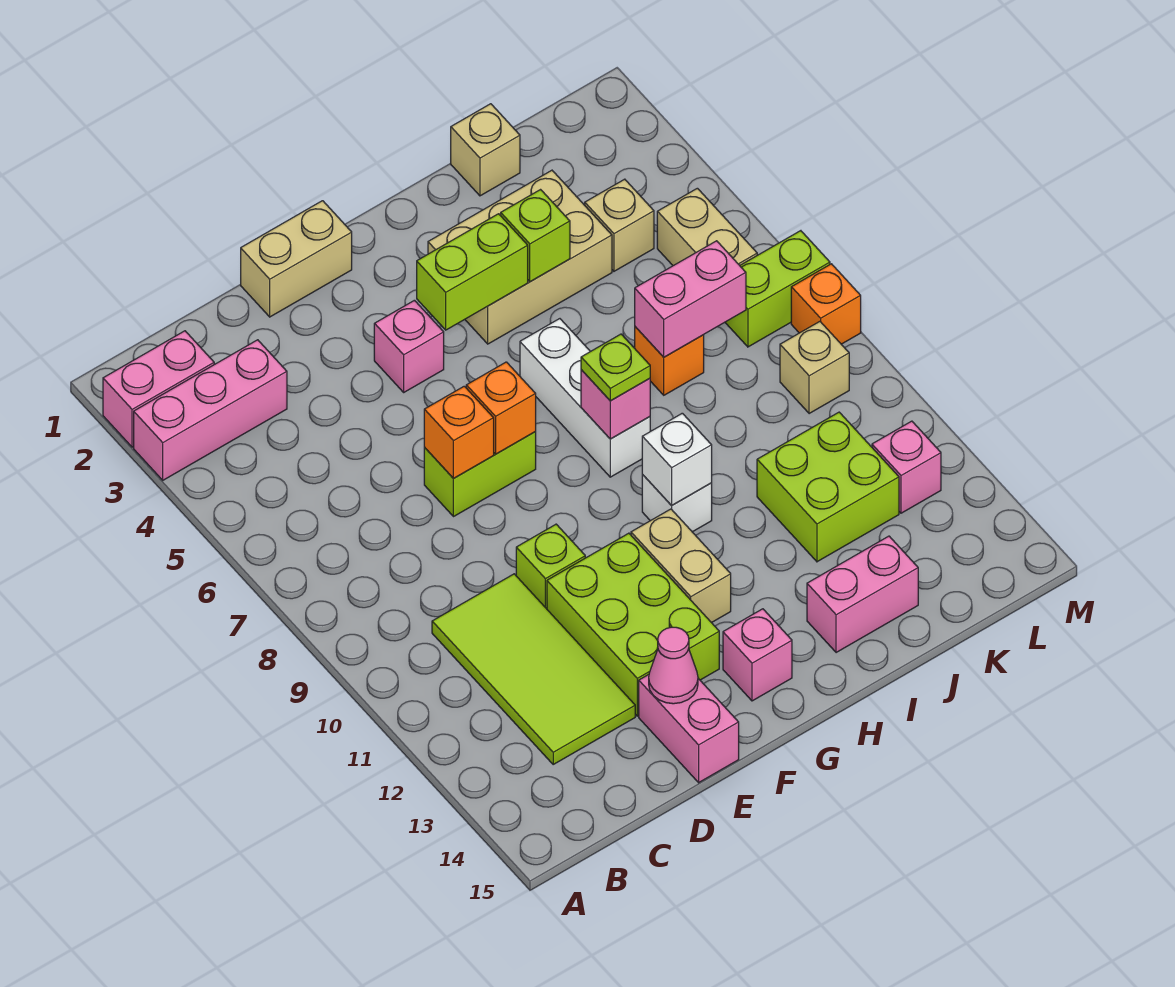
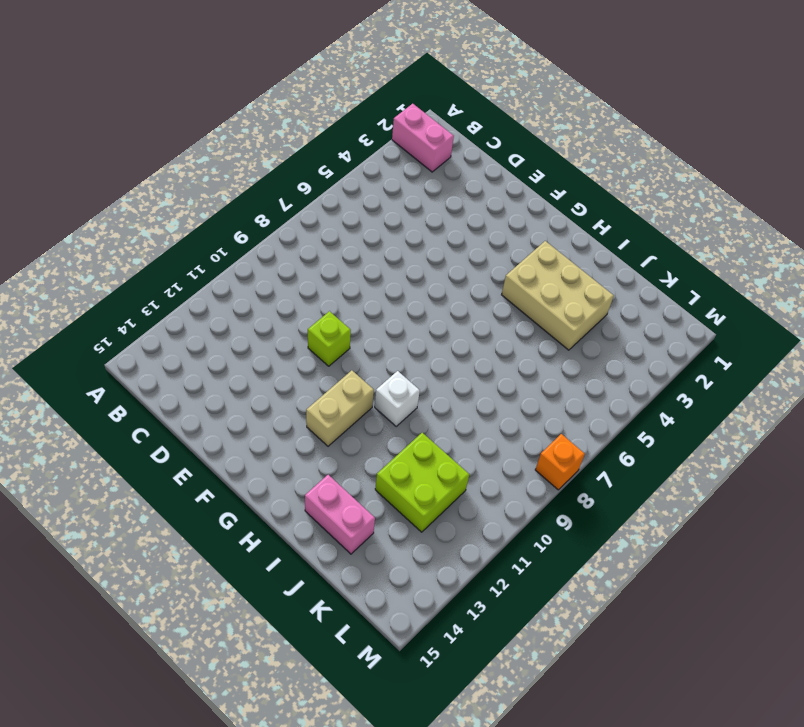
none -> pink brick A3:C3 level 1
none -> lime tile C10:D13 level 1
none -> tan brick E1:F1 level 1
none -> lime brick E7:F7 level 1

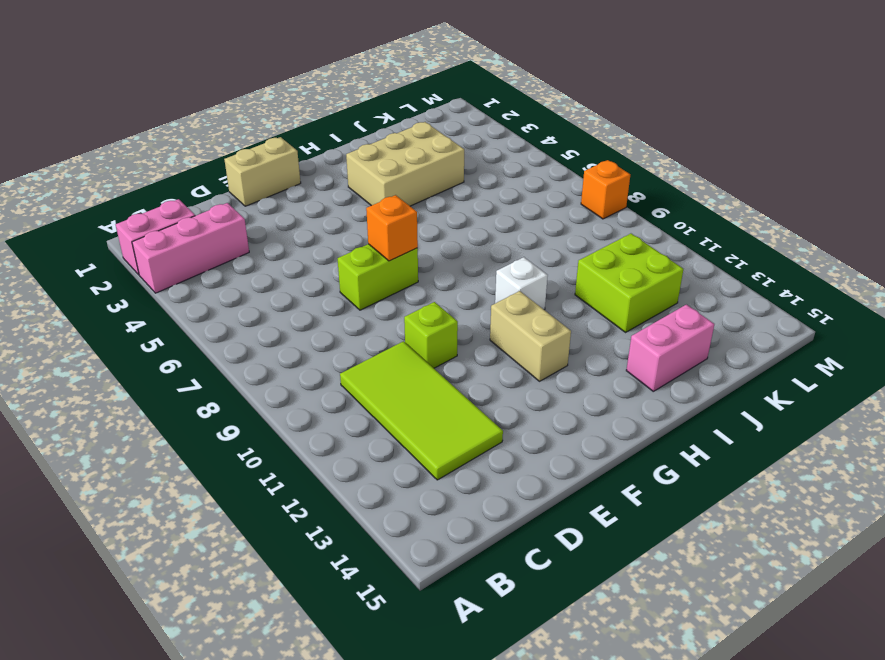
none -> lime brick E11:F13 level 1
none -> pink brick E14:E15 level 1
none -> pink brick F4 level 1
none -> pink brick G14 level 1

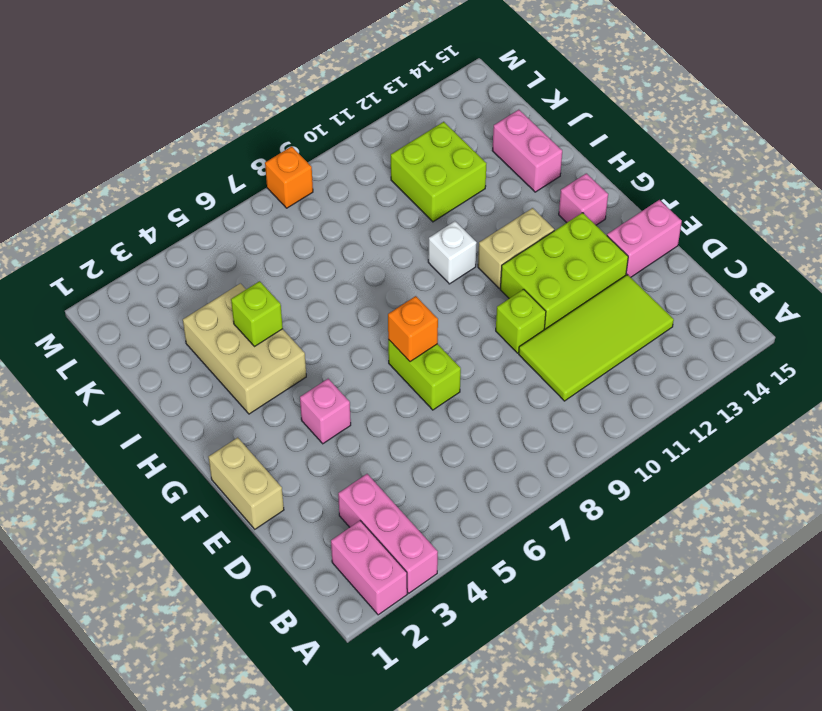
none -> white brick H6:H8 level 1
none -> tan brick J1 level 1
none -> orange brick J7 level 1
none -> tan brick K4 level 1

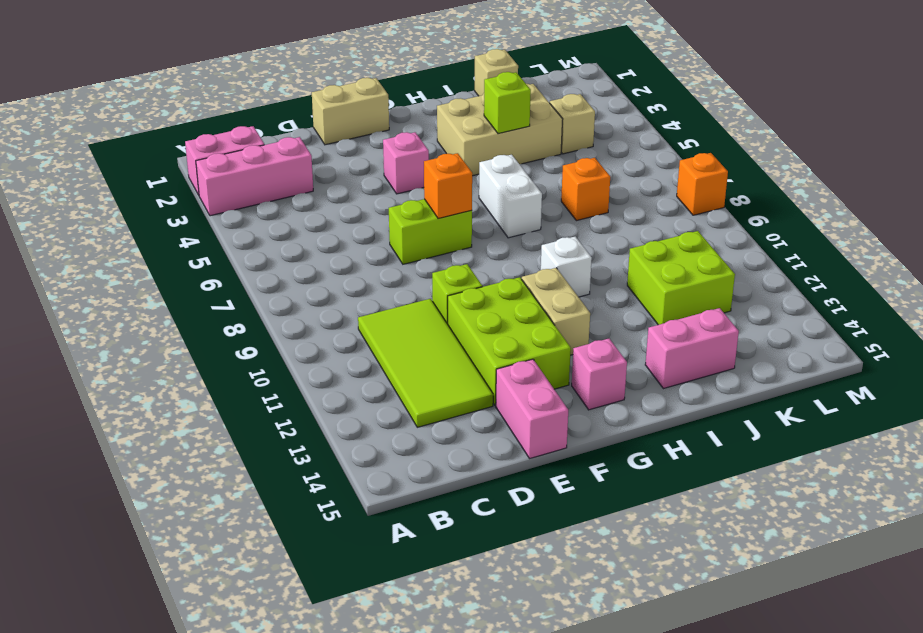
white brick H6:H7 level 1 -> white brick H6:H8 level 1
none -> tan brick L5:L6 level 1
none -> lime brick L7:M7 level 1
none -> tan brick L9 level 1
none -> pink brick L12 level 1

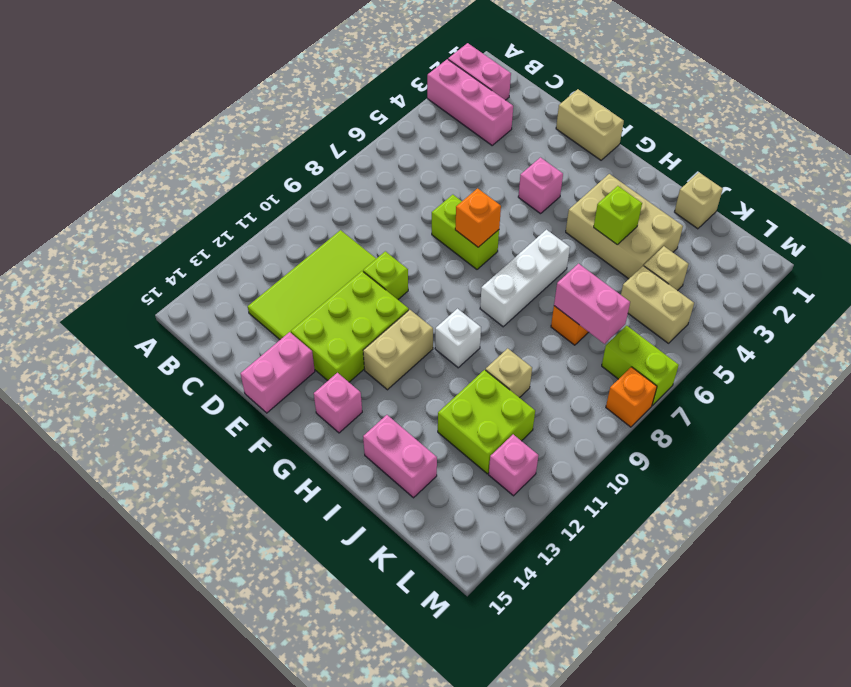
tan brick J10 level 1 -> tan brick L9 level 1
tan brick K5:L5 level 1 -> tan brick L5:L6 level 1
none -> orange brick E7 level 2
none -> pink cone E14 level 2
none -> lime brick G4:H4 level 2
none -> pink brick H8 level 2

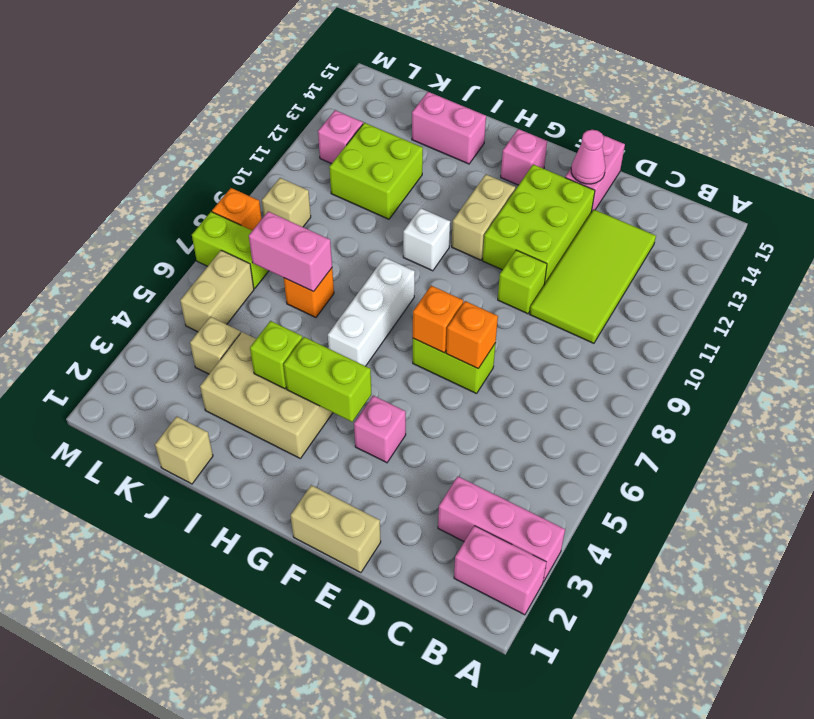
none -> pink brick H8 level 2
none -> white brick H10 level 2
none -> lime plate H8 level 3

